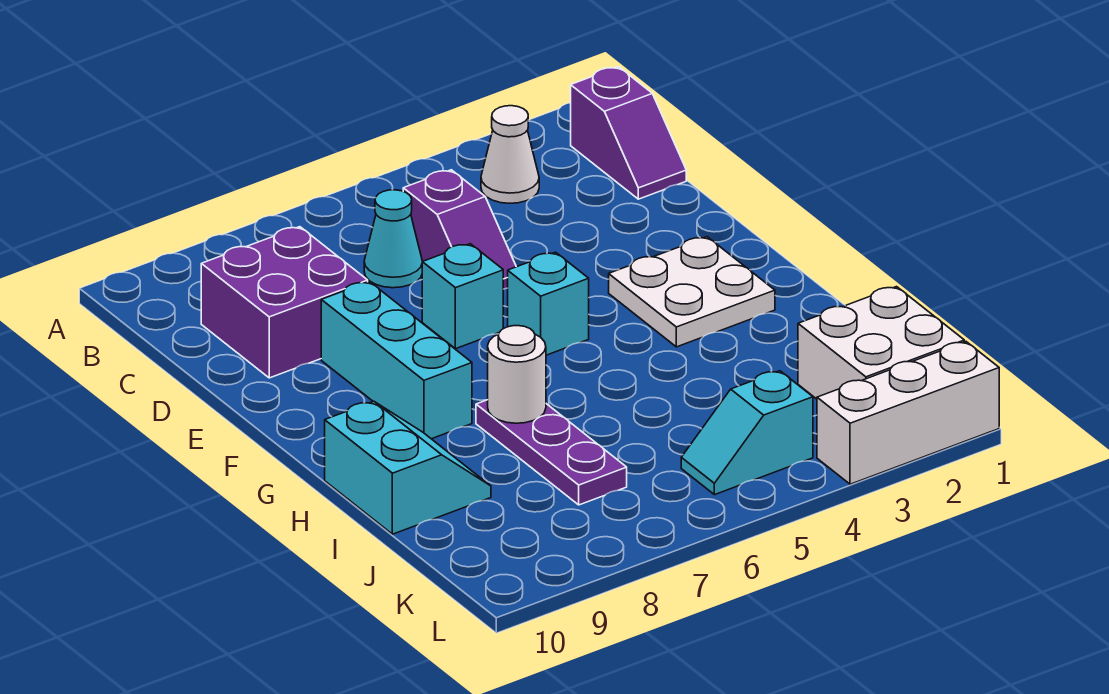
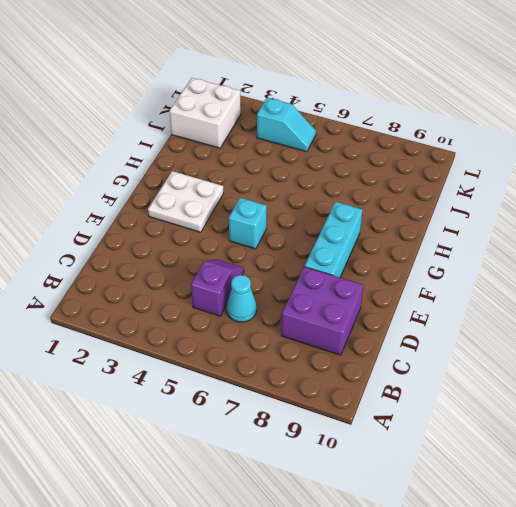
none -> purple slope B1:C1 level 1 top B
none -> white cone B3 level 1
none -> cyan brick E6 level 1

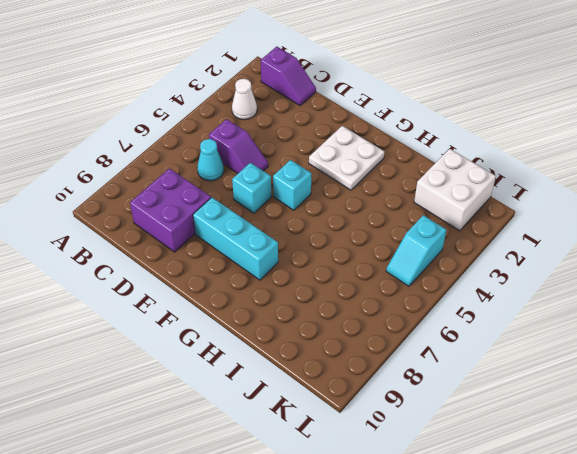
none -> purple plate H7:J7 level 1
none -> cyan slope H9:I10 level 1 top 10
none -> white brick L1:L3 level 1

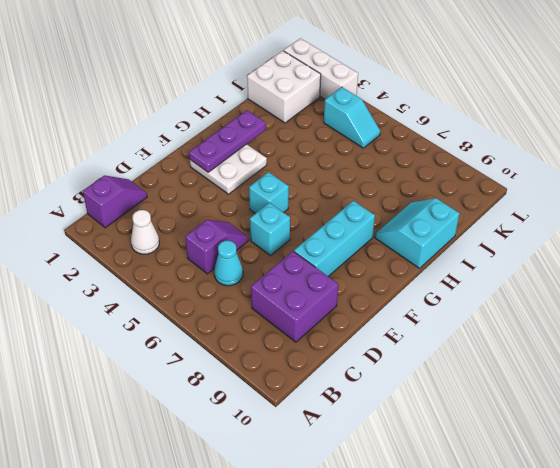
purple plate F2:H2 level 2 -> purple plate H7:J7 level 1
none -> white round brick H7 level 2

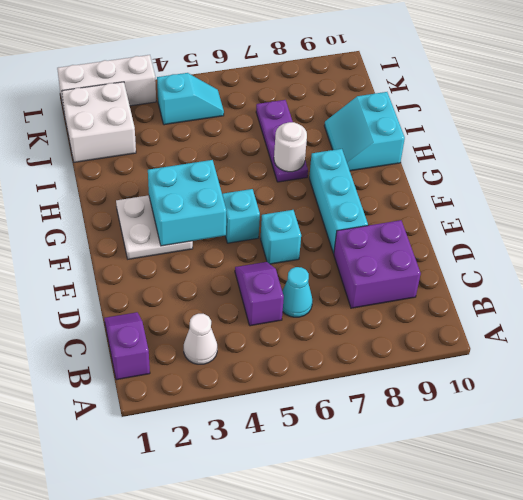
cyan brick F3:G4 level 2 -> none

